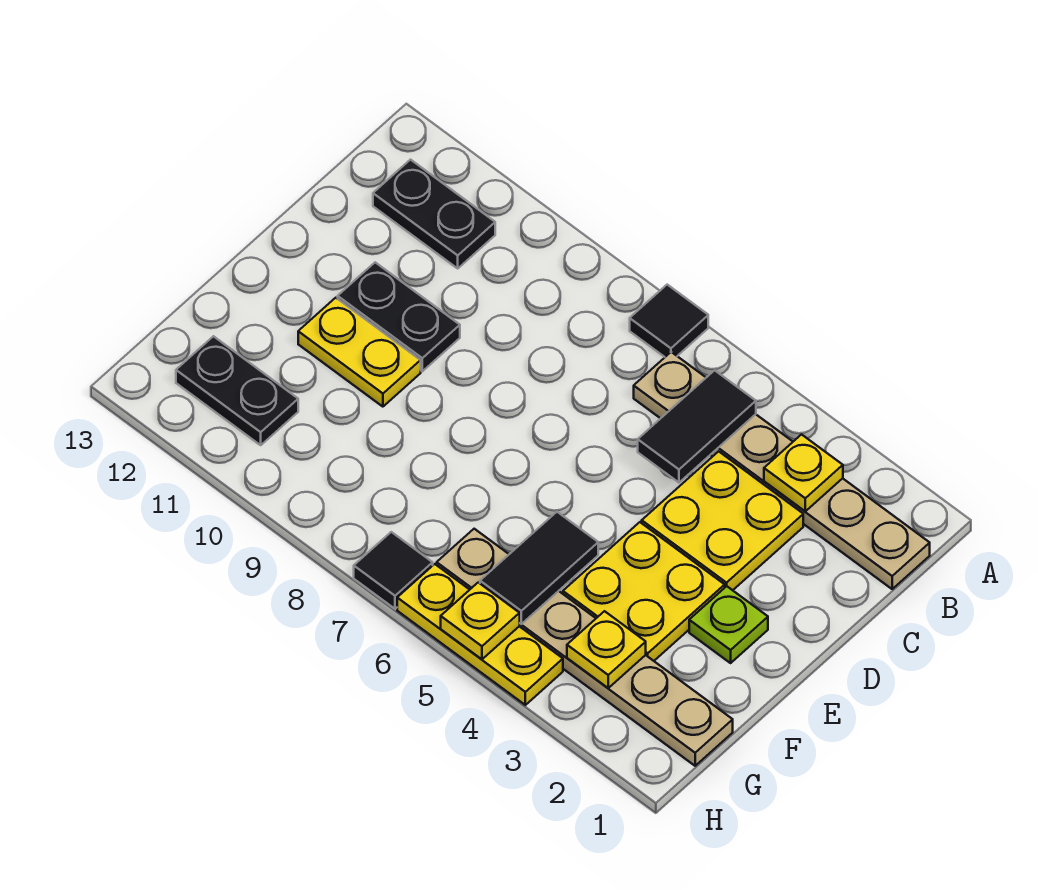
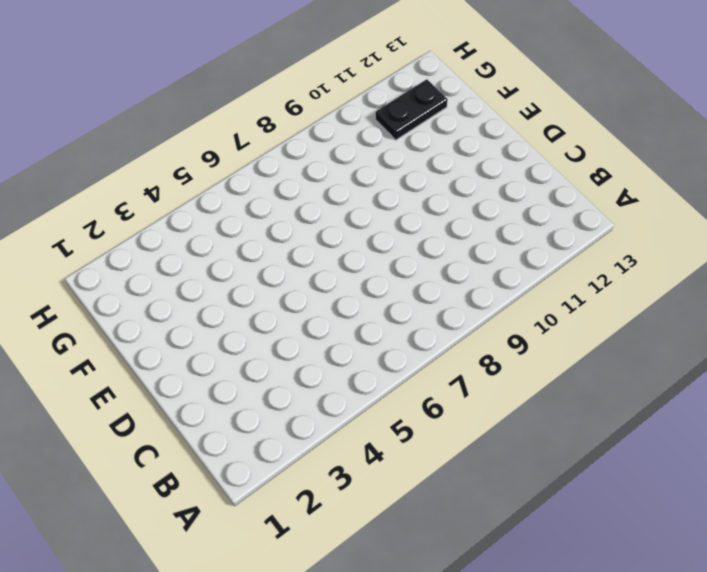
none -> black tile A7 level 1
none -> tan plate B1:B6 level 1
none -> black plate B11:B12 level 1

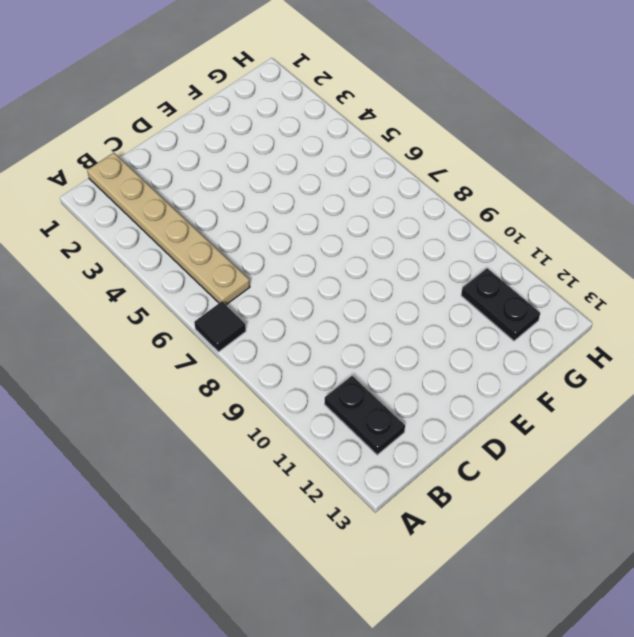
none -> yellow plate C3:D4 level 1
none -> black plate D10:D11 level 1
none -> lime plate E2 level 1

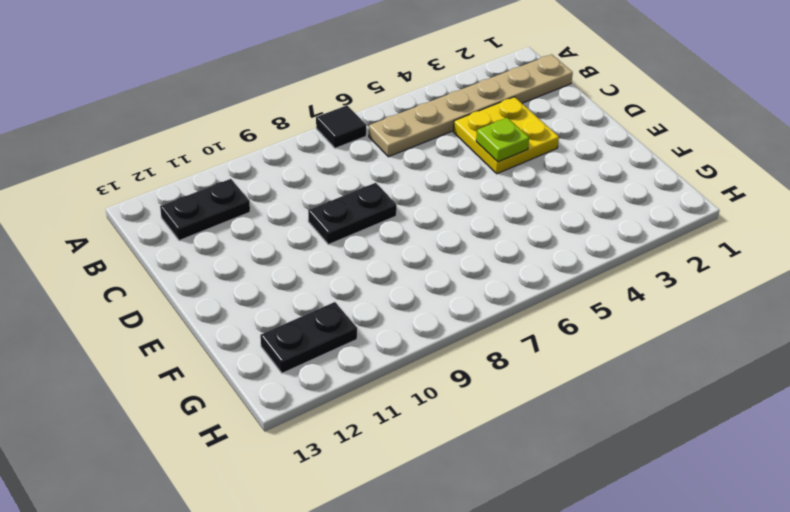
lime plate D4 level 2 -> lime plate E2 level 1
black plate D8:D9 level 1 -> black plate D10:D11 level 1
none -> yellow plate E3:F4 level 1
none -> yellow plate E10:E11 level 1
none -> tan plate G1:G6 level 1

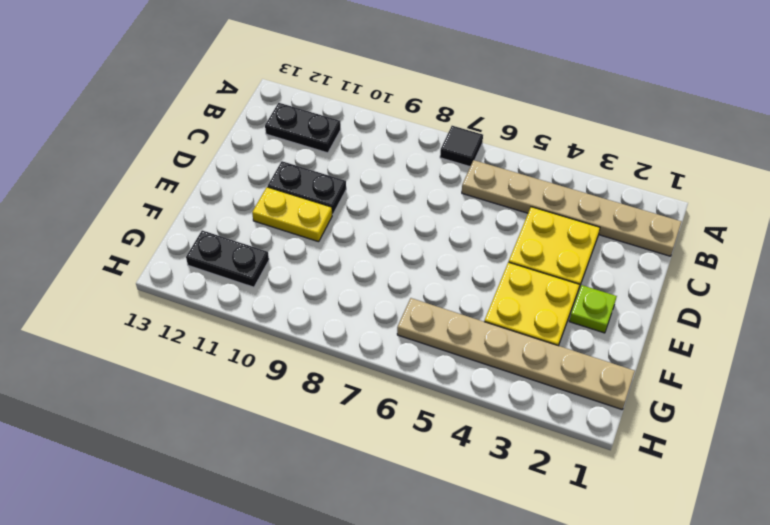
none -> yellow plate H4:H6 level 1
none -> black tile H7 level 1
none -> yellow plate B3 level 2

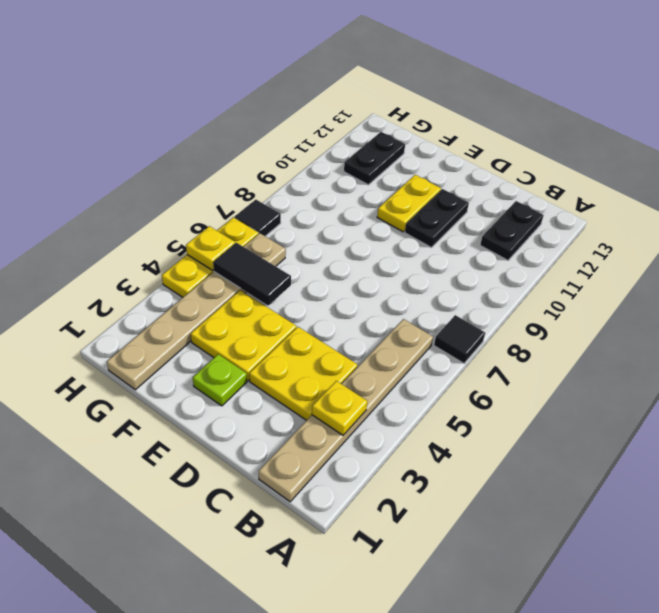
none -> black tile B5:C5 level 2
none -> yellow plate G3 level 2

